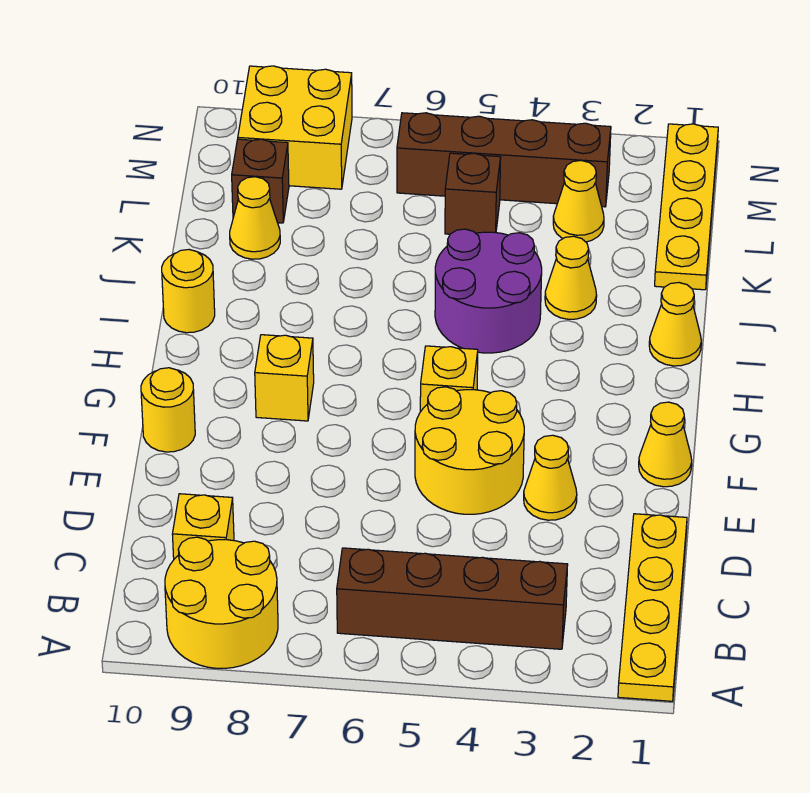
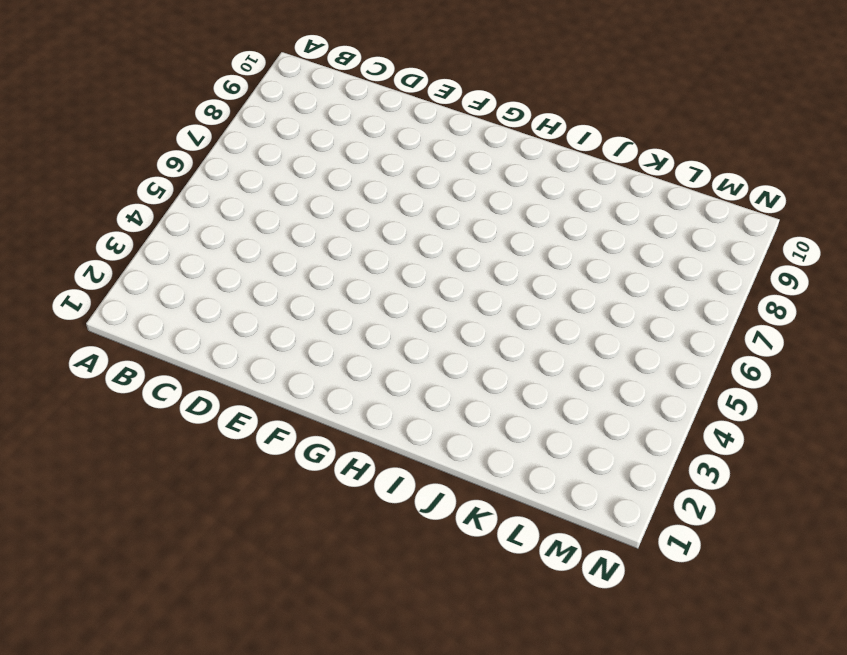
none -> yellow plate A1:D1 level 1
none -> yellow round brick A8:B9 level 1
none -> brown brick B3:B6 level 1

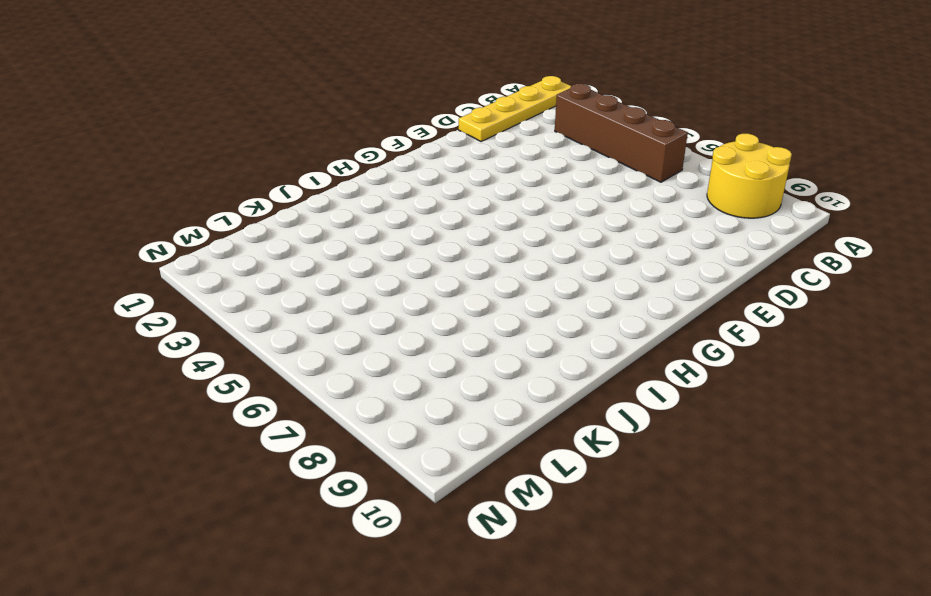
none -> yellow brick C9 level 1
none -> yellow cone E3 level 1
none -> yellow round brick E4:F5 level 1

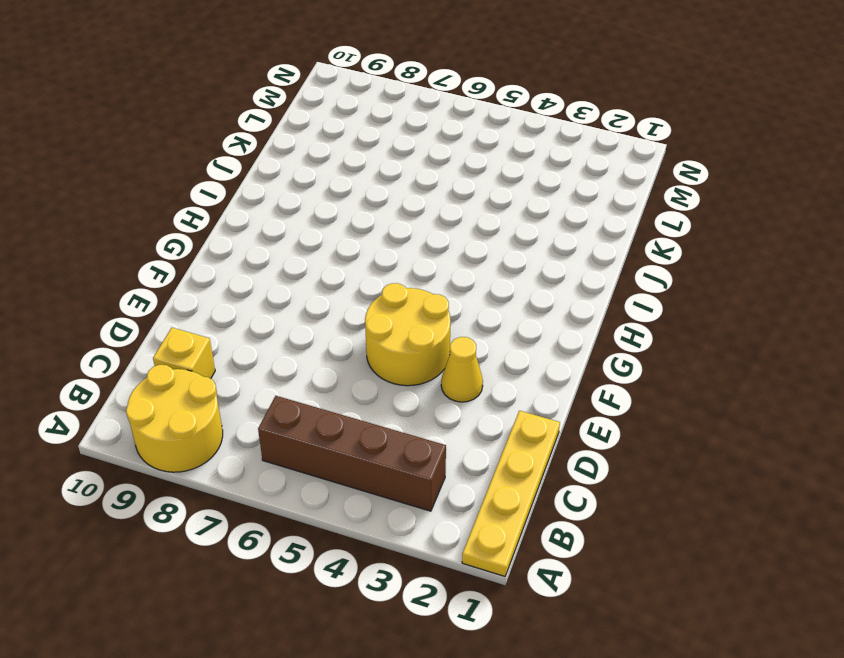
none -> yellow cone F1 level 1
none -> yellow round brick F10 level 1
none -> yellow brick G5 level 1

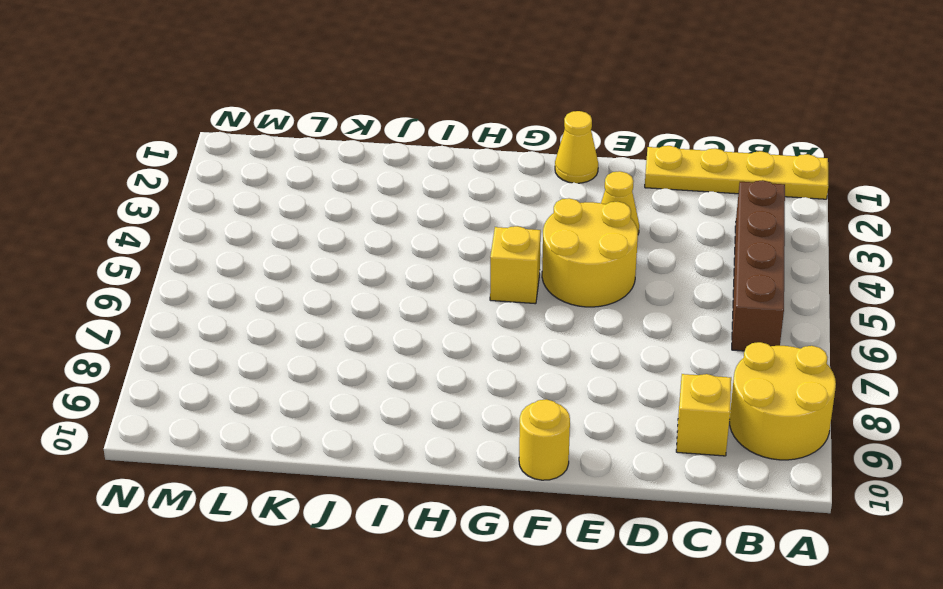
none -> yellow brick G8 level 1
none -> yellow cone I1 level 1
none -> purple round brick I4:J5 level 1

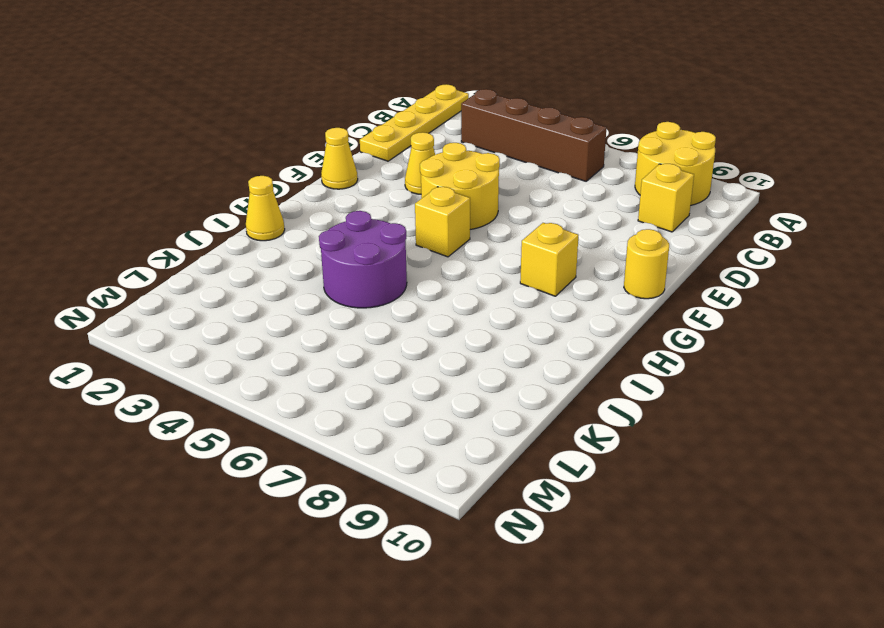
none -> yellow round brick I10 level 1
none -> yellow cone J3 level 1
none -> yellow plate K1:N1 level 1

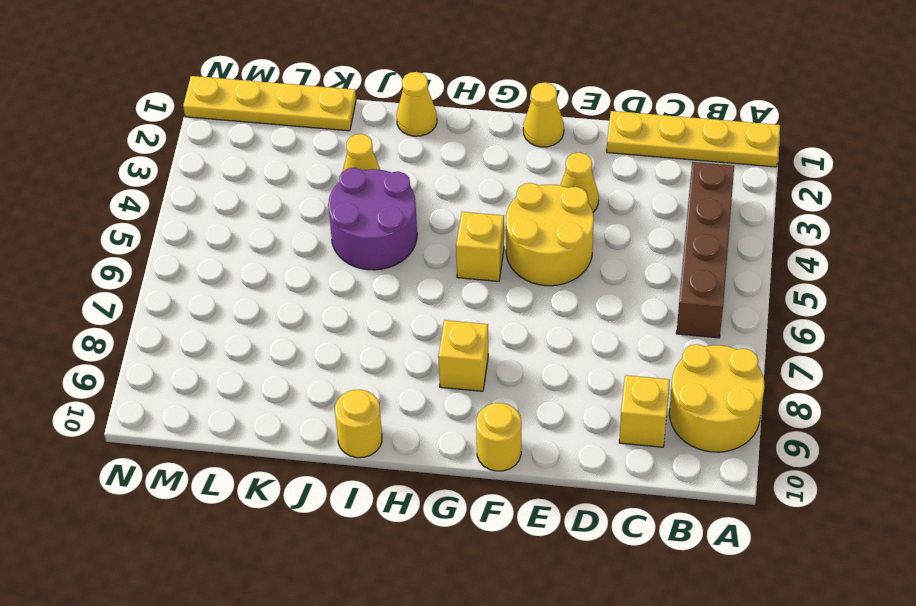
none -> yellow cone K9 level 1
none -> yellow cone L3 level 1
none -> brown brick L5 level 1

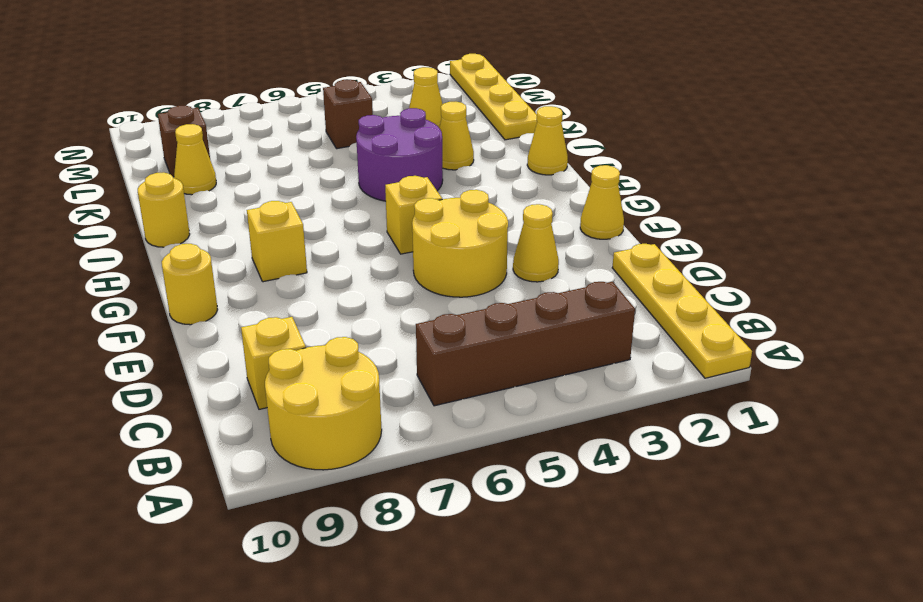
none -> brown brick M3:M6 level 1
none -> yellow brick M8:N9 level 1

